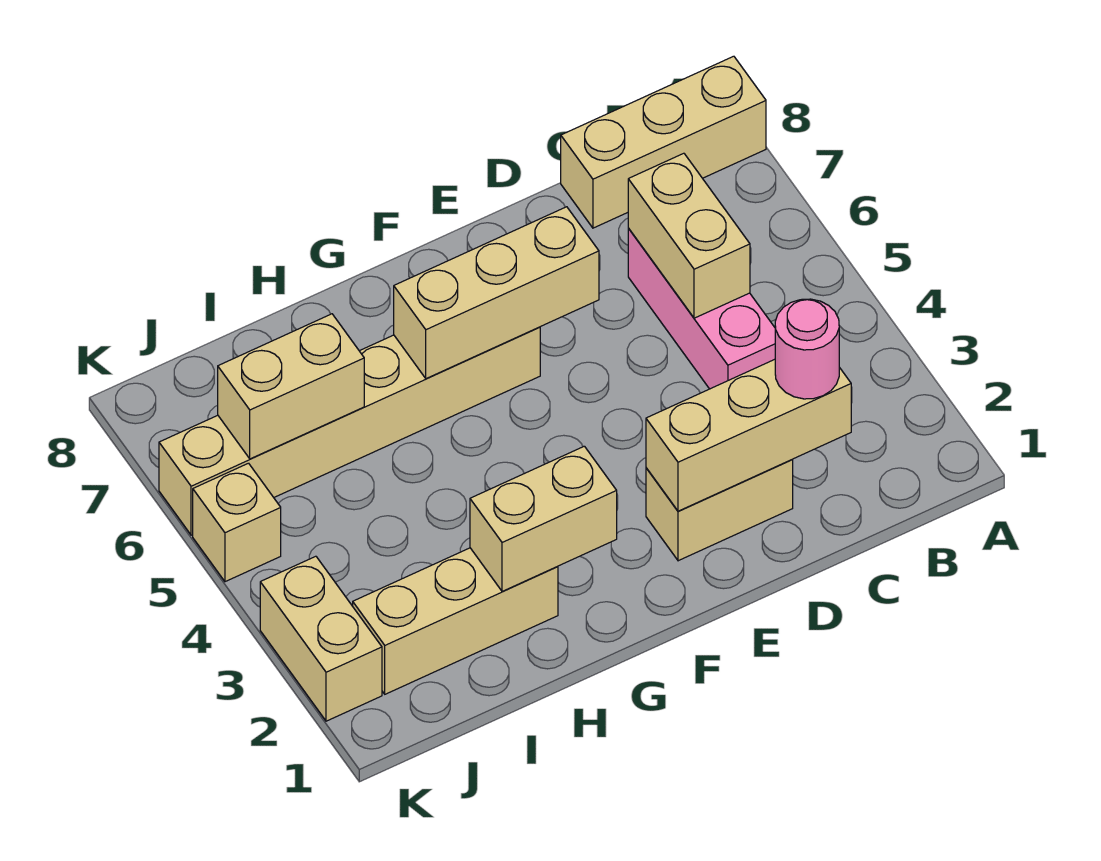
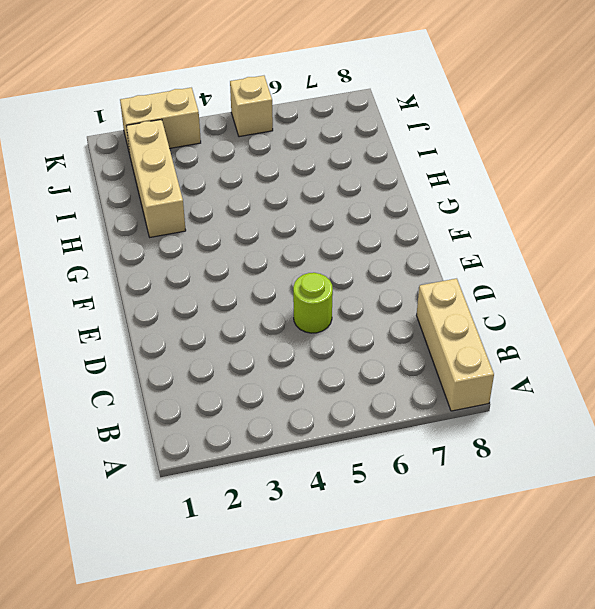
lime round brick D5 level 1 -> none
none -> pink brick C4:C6 level 1
none -> tan brick D2:E2 level 1
none -> tan brick F6:K6 level 1

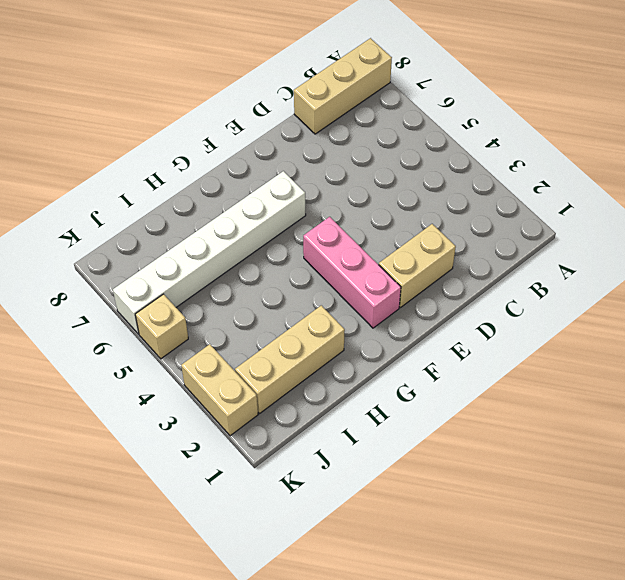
pink brick F2:F4 level 1 -> pink brick C4:C6 level 1
white brick F6:K6 level 1 -> tan brick F6:K6 level 1
none -> tan brick C2:E2 level 2
none -> tan brick C5:C6 level 2
none -> tan brick E6:G6 level 2

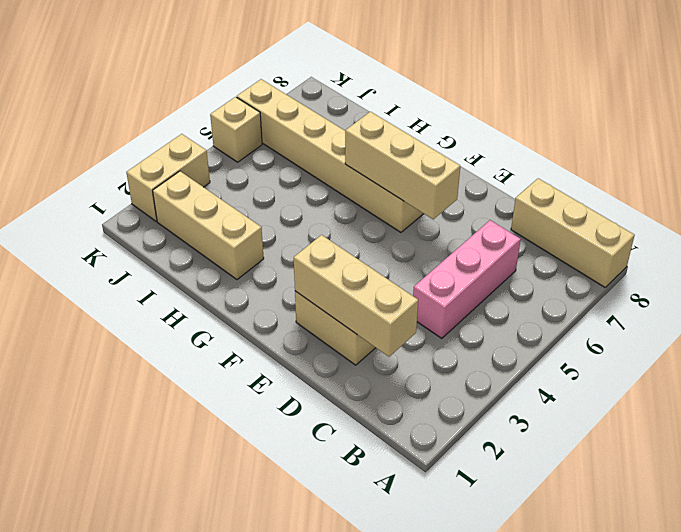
none -> tan brick C5:C6 level 2
none -> tan brick G2:H2 level 2
none -> tan brick I6:J6 level 2

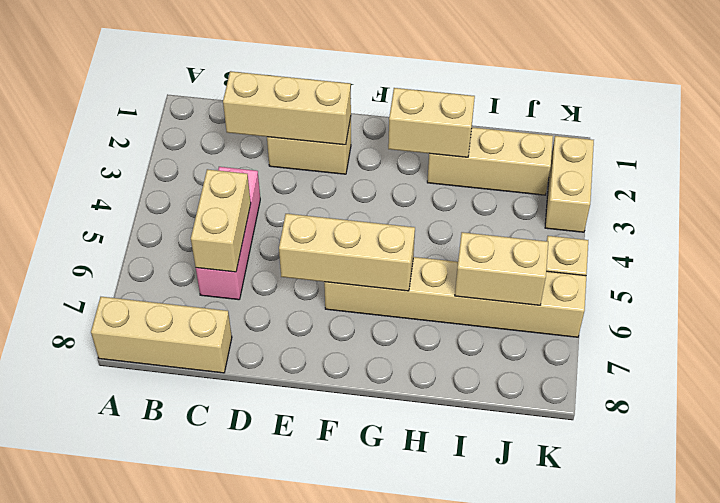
none -> pink round brick C2 level 3

